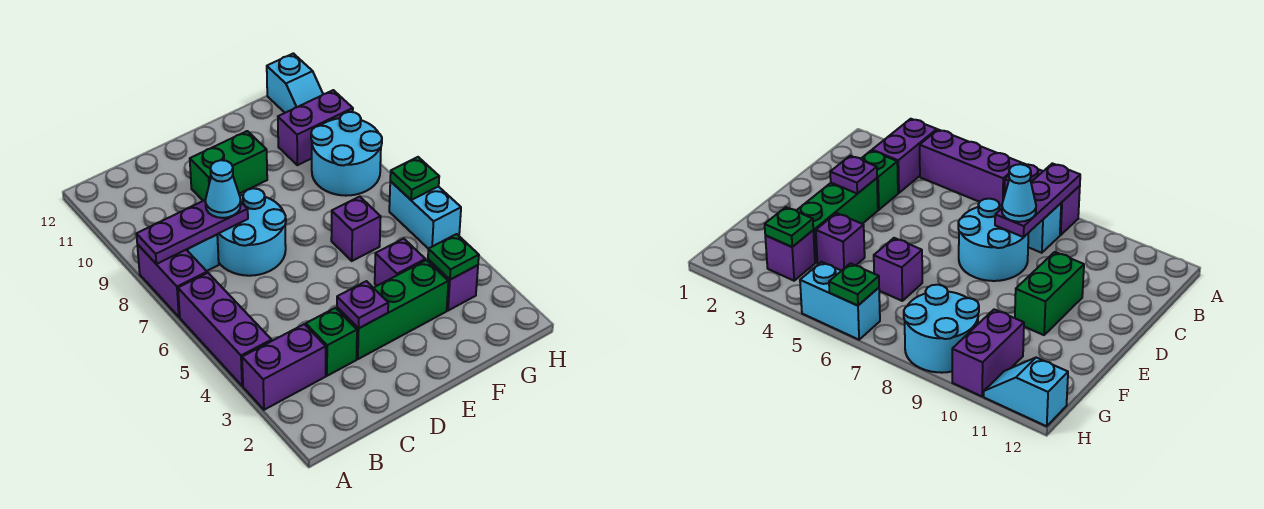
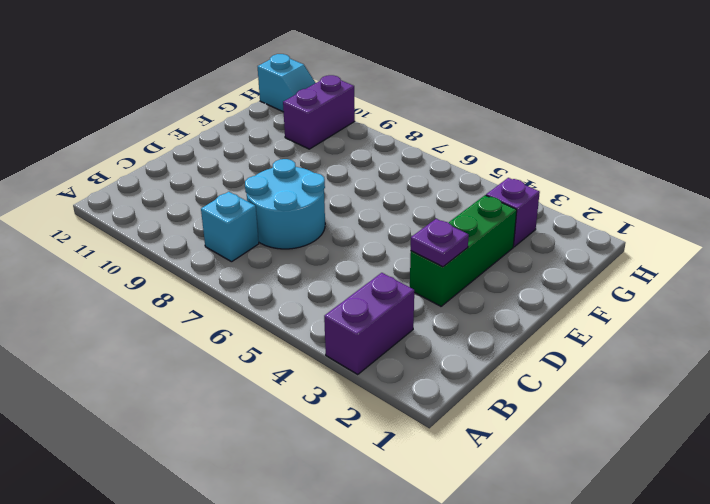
none -> purple brick A4:A6 level 1
none -> purple brick A7:A8 level 1
none -> green brick C3 level 1

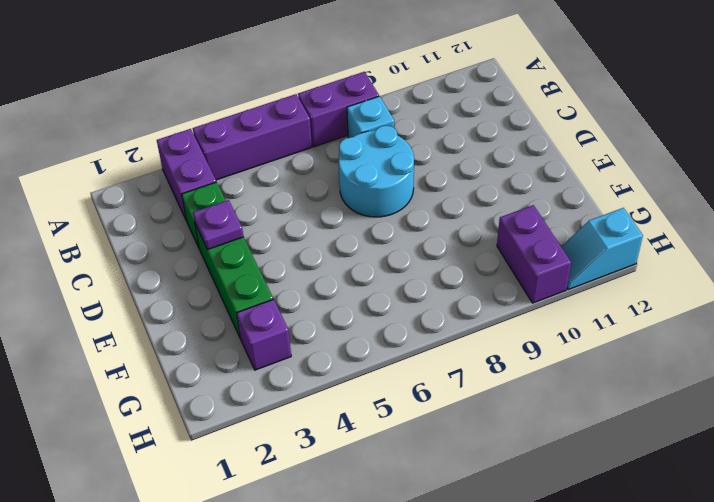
none -> green brick D10:E10 level 1
none -> purple brick F4 level 1
none -> purple brick F6 level 1

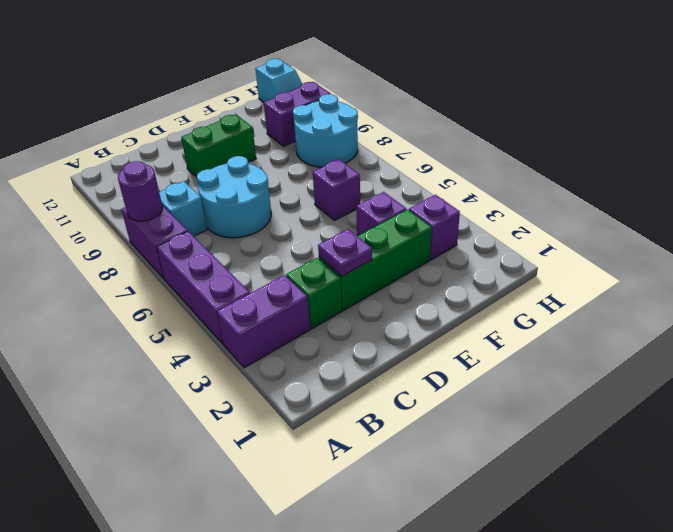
purple round brick A8 level 2 -> purple plate A8:C8 level 2
none -> cyan brick H5:H6 level 1
none -> green plate G3 level 2
none -> green plate H6 level 2

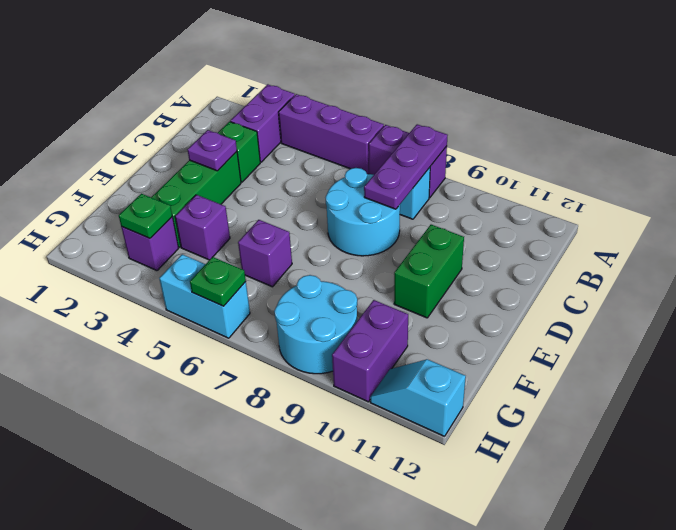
none -> cyan cone C8 level 3

